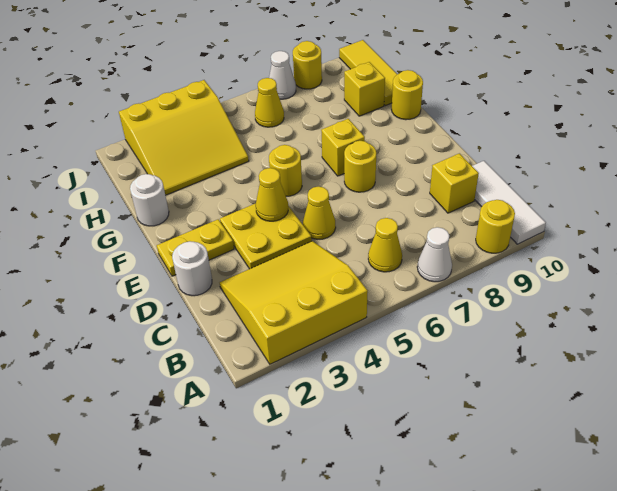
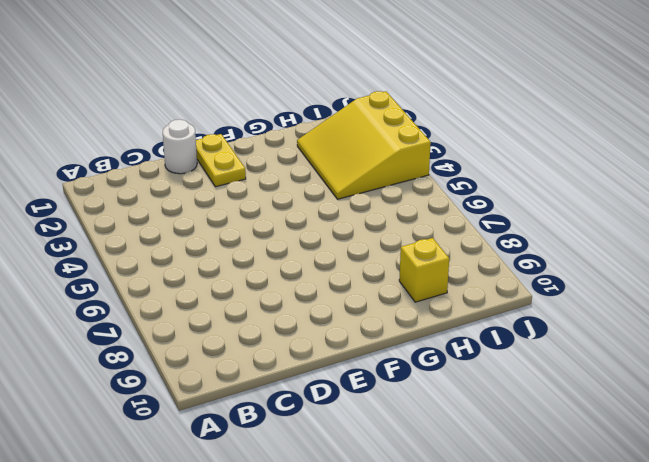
none -> yellow slope A2:C4 level 1 top A
none -> white cone A7 level 1
none -> yellow round brick A9 level 1

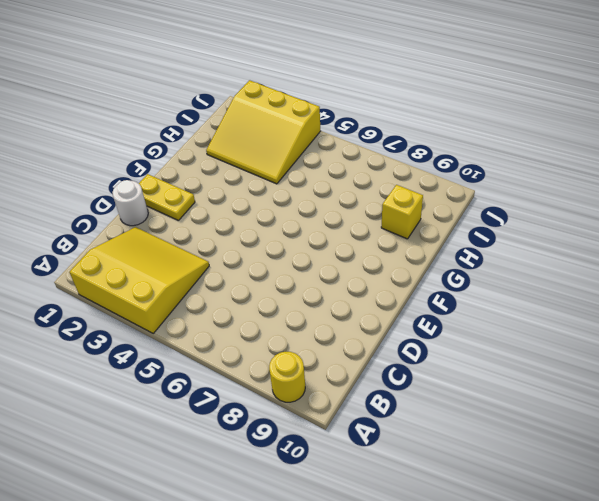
none -> white cone A7 level 1
none -> white tile A10:C10 level 1
none -> yellow cone B6 level 1

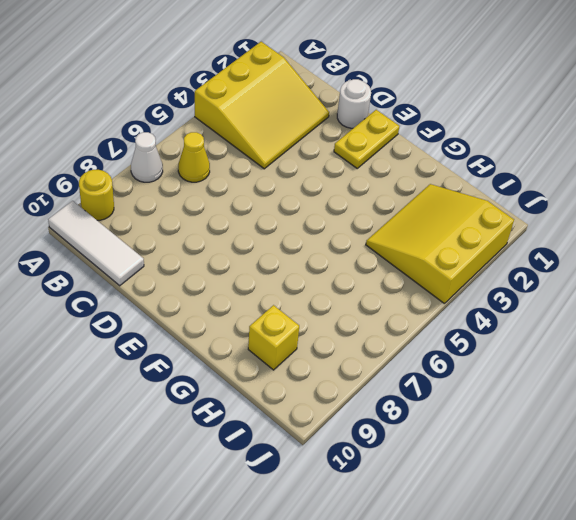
none -> yellow brick C9 level 1
none -> yellow plate D3:E4 level 1
none -> yellow cone D5 level 1

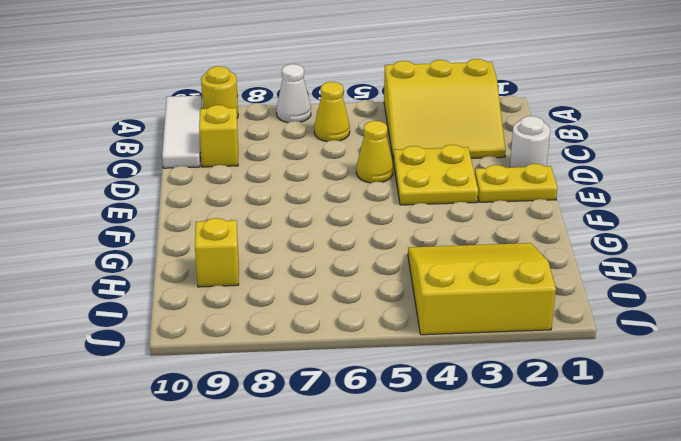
none -> yellow round brick E7 level 1
none -> yellow round brick F5 level 1
none -> yellow brick F7 level 1

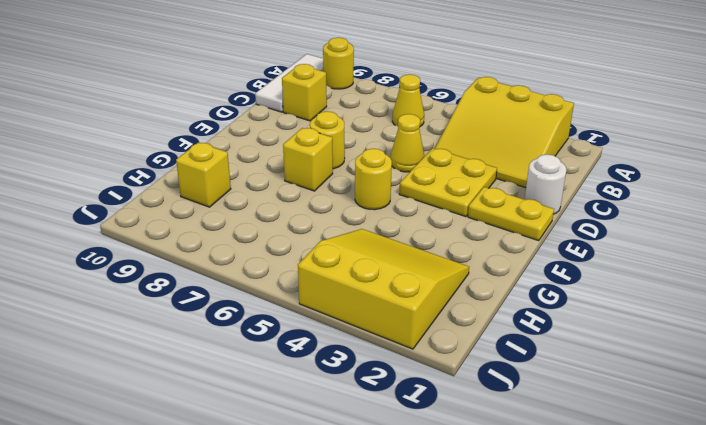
none -> white cone A7 level 1
none -> white round brick G1 level 1
none -> yellow round brick G10 level 1

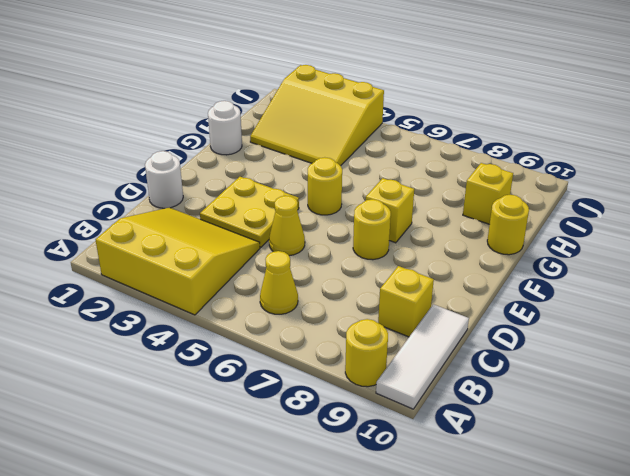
none -> white cone A7 level 1
none -> yellow plate E1:E2 level 1
none -> yellow tile H10:J10 level 1

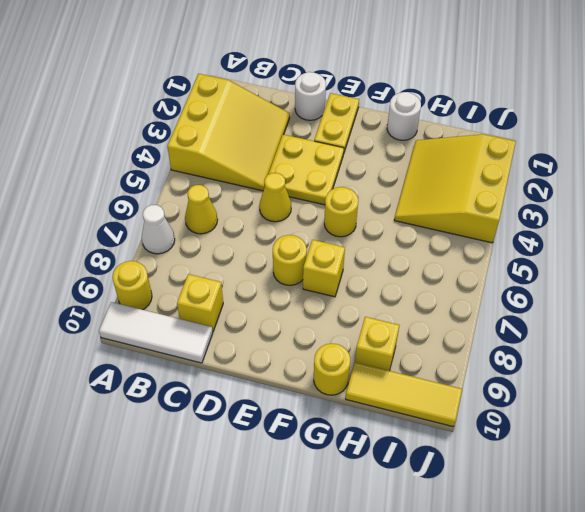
none -> yellow cone I6 level 1
none -> white cone J7 level 1
none -> yellow round brick J8 level 1

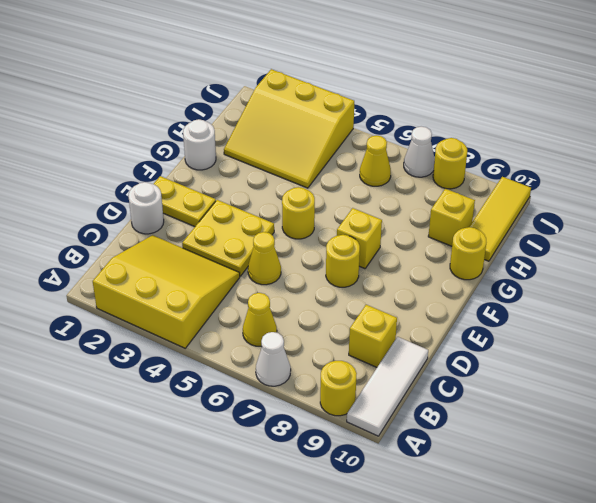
none -> yellow cone E4 level 2

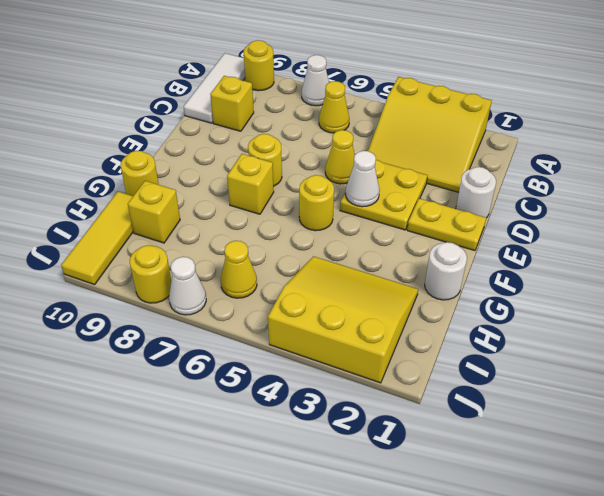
white cone E4 level 2 -> yellow cone E4 level 2

